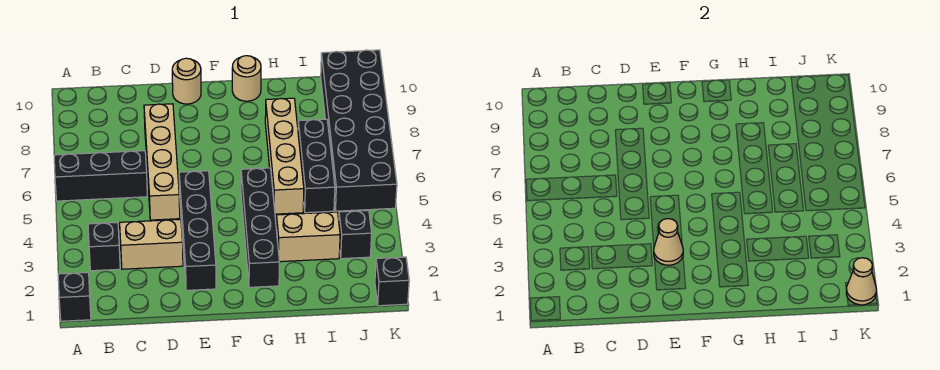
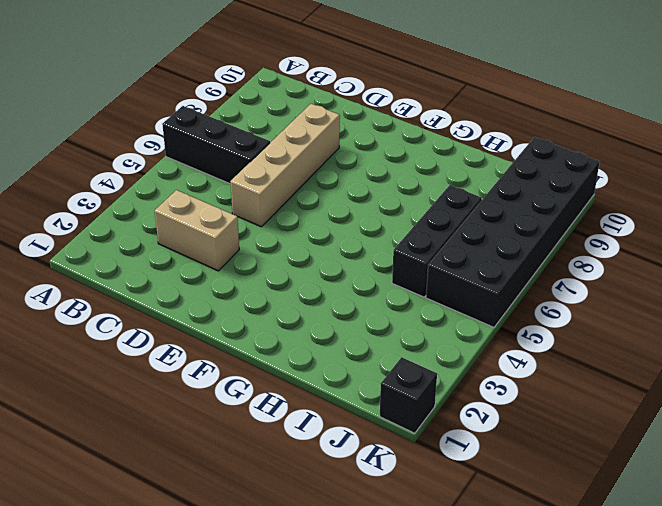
none -> black brick A1 level 1
none -> black brick B3 level 1
none -> black brick E2:E5 level 1

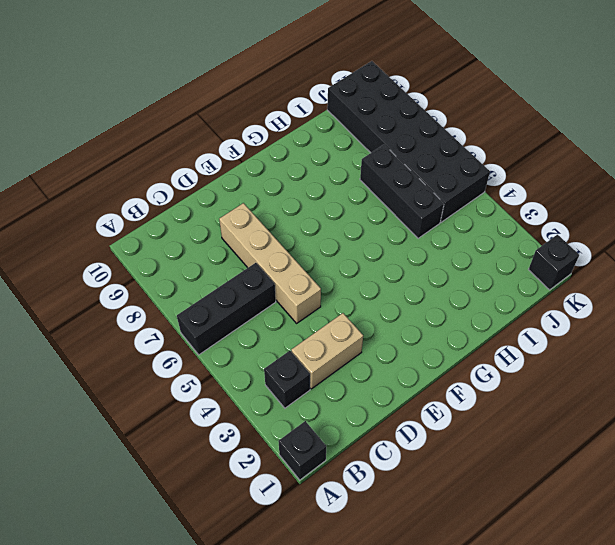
none -> black brick E2:E5 level 1
none -> tan round brick E10 level 1
none -> black brick G2:G5 level 1

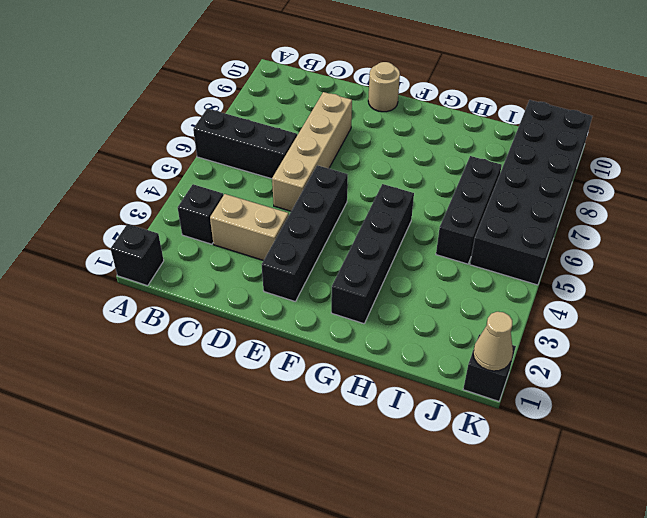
none -> tan round brick G10 level 1
none -> tan brick H3:I3 level 1
none -> tan brick H5:H8 level 1

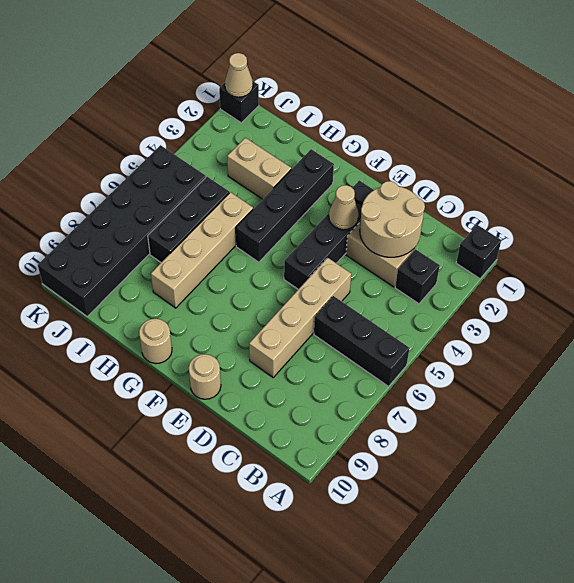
tan round brick C2:D3 level 2 -> none
none -> black brick J3 level 1

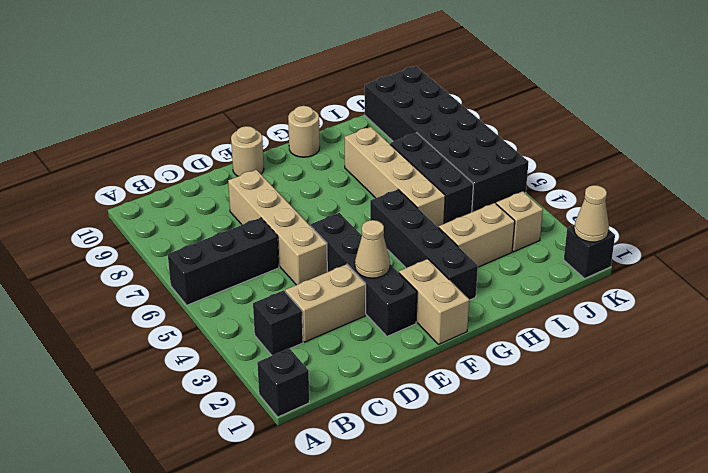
tan brick F1:F2 level 1 -> none
tan brick J3 level 1 -> black brick J3 level 1

